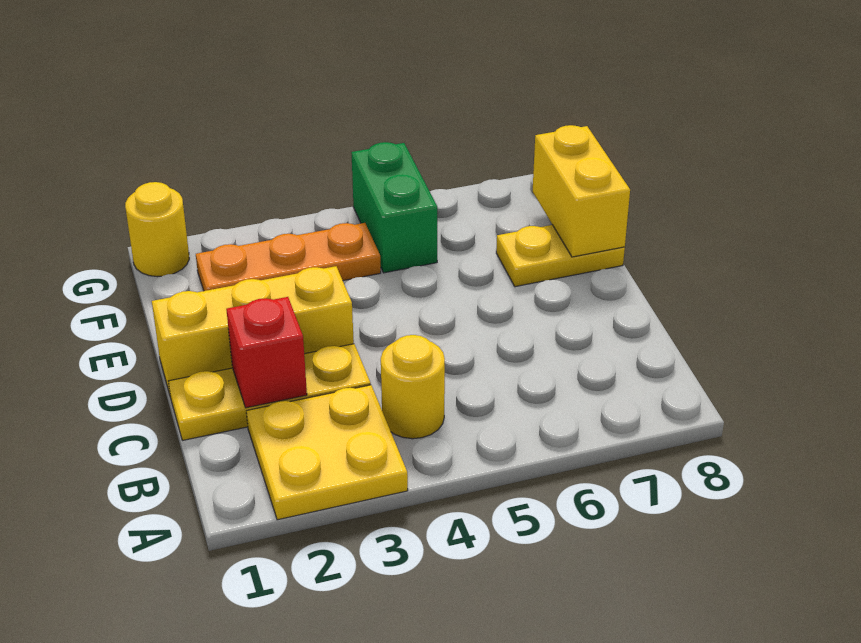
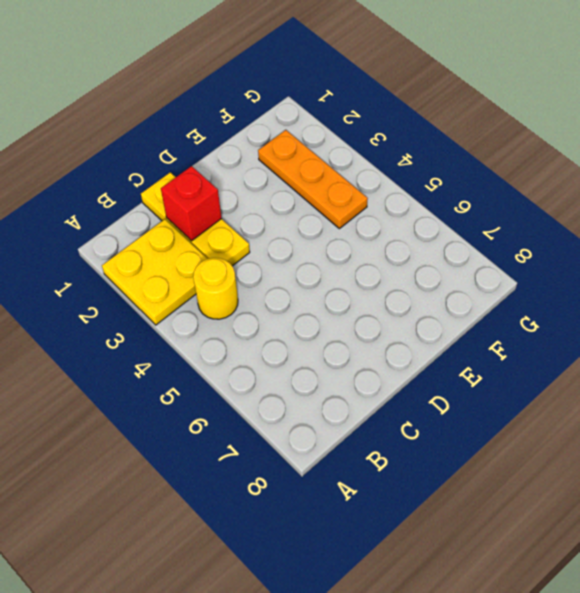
none -> yellow brick D1:D3 level 1
none -> yellow plate E7:E8 level 1

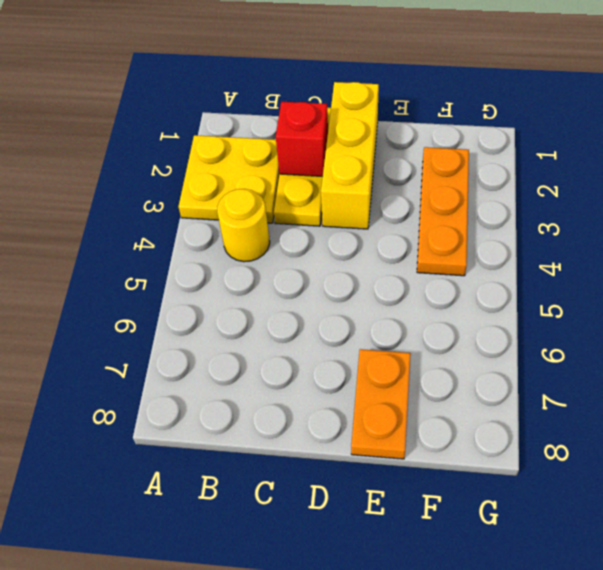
orange plate E7:E8 level 1 -> yellow plate E7:E8 level 1
none -> green brick F5:G5 level 1
none -> yellow round brick G1 level 1

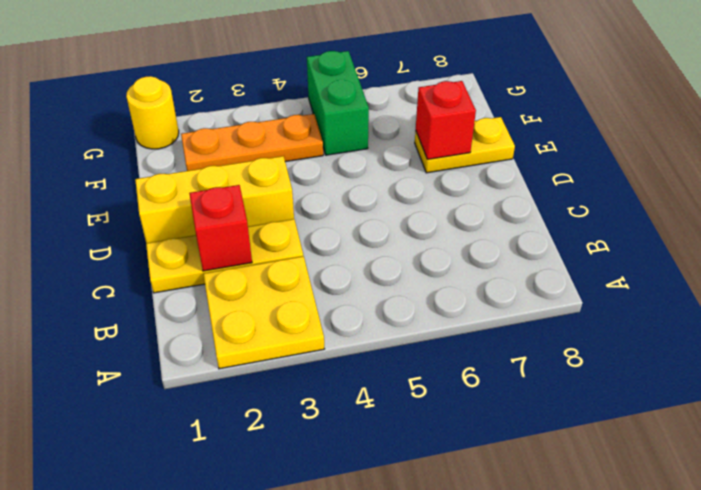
red brick E7 level 2 -> none
none -> yellow round brick B4 level 1
none -> yellow brick E8:F8 level 2

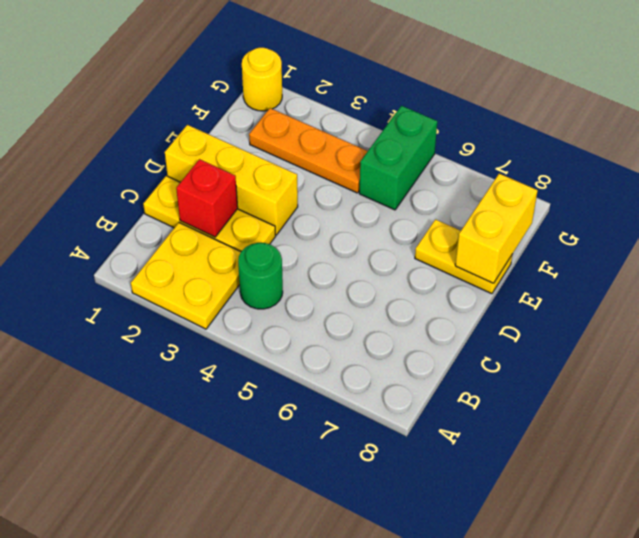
green round brick B4 level 1 -> yellow round brick B4 level 1

